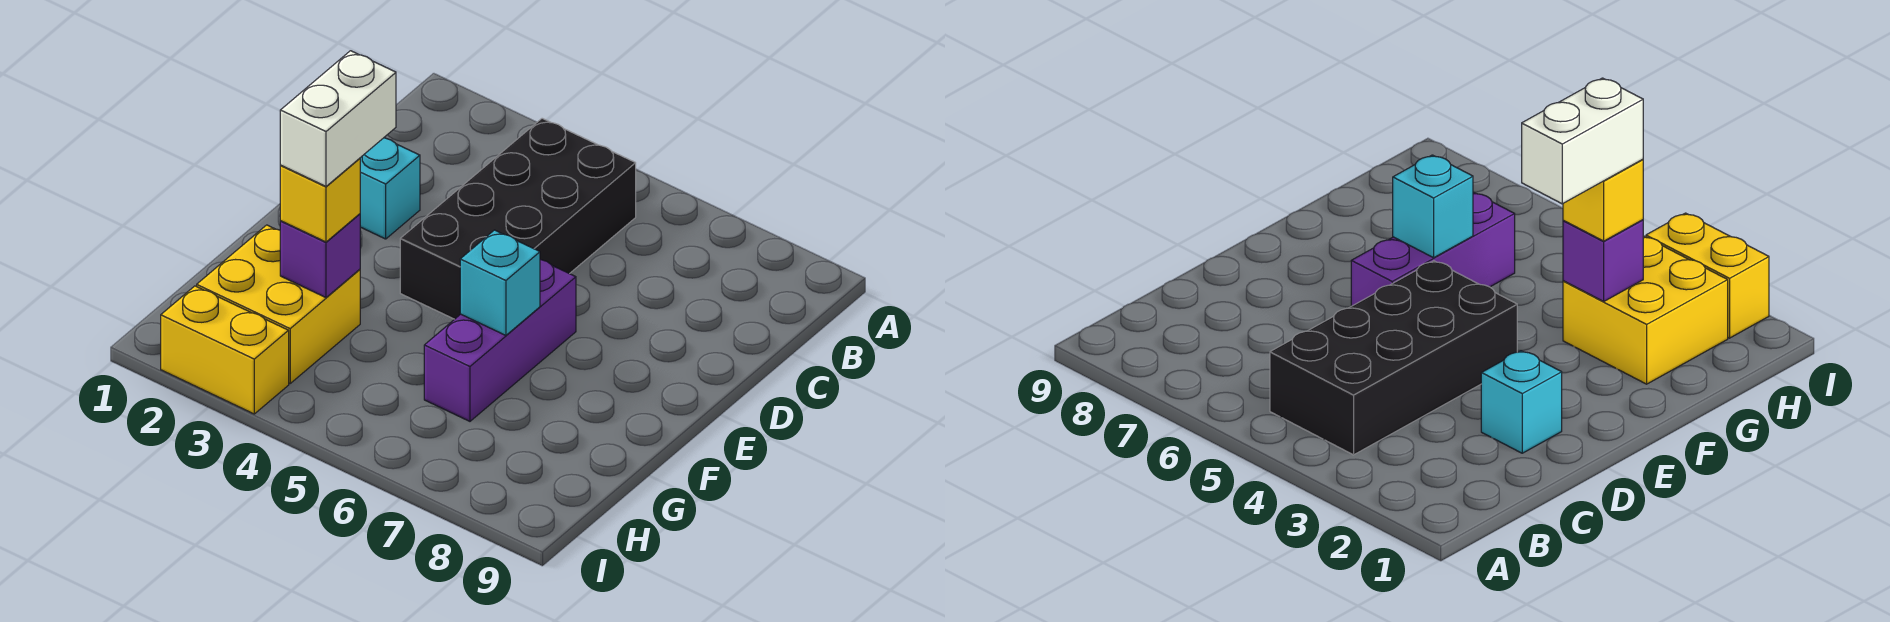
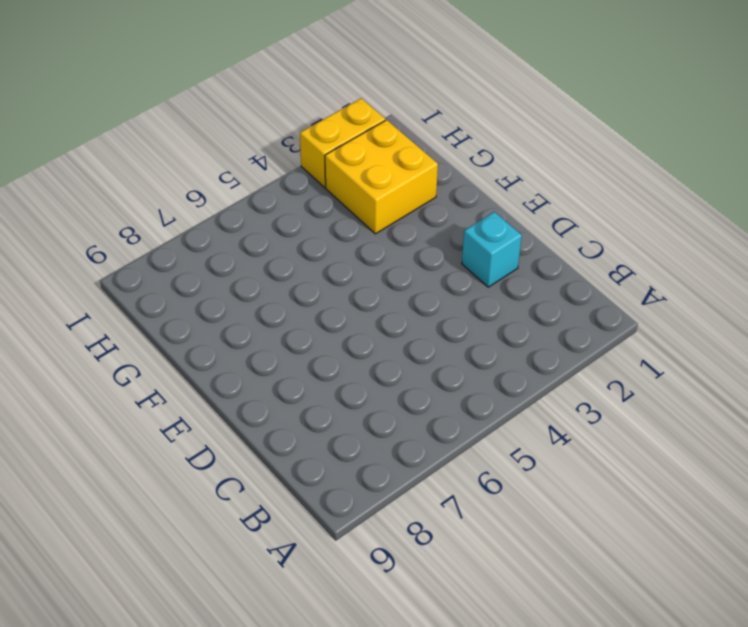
none -> black brick B4:E5 level 1
none -> purple brick E6:G6 level 1

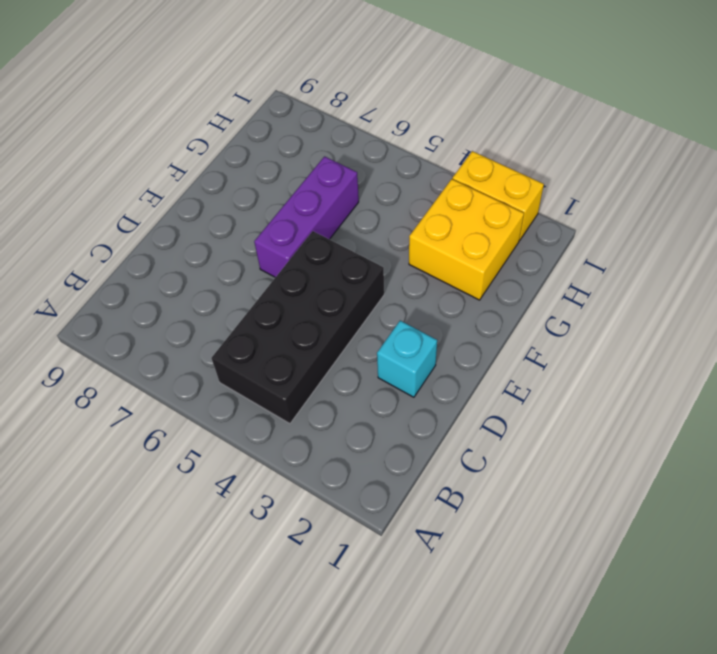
none -> cyan brick F6 level 2
none -> purple brick G3 level 2

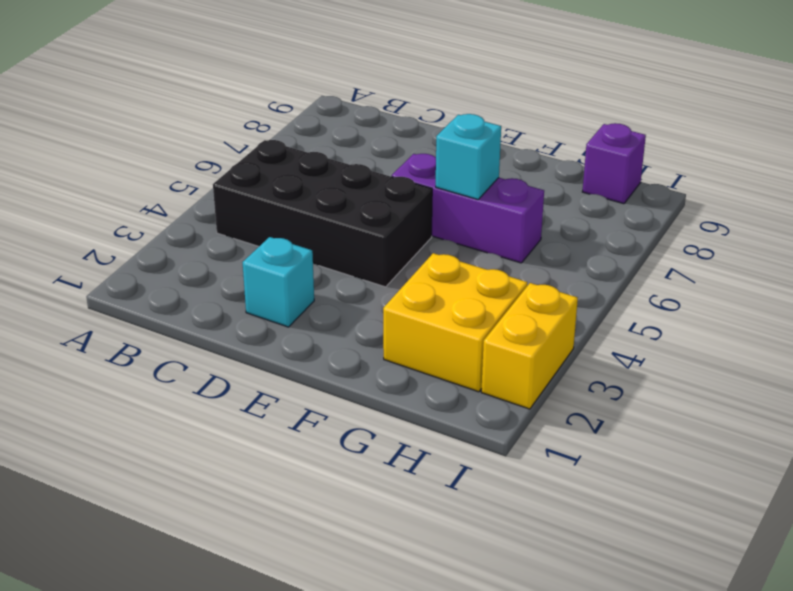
purple brick H9 level 1 -> purple brick G3 level 2
none -> yellow brick G3 level 3
none -> white brick F3:G3 level 4

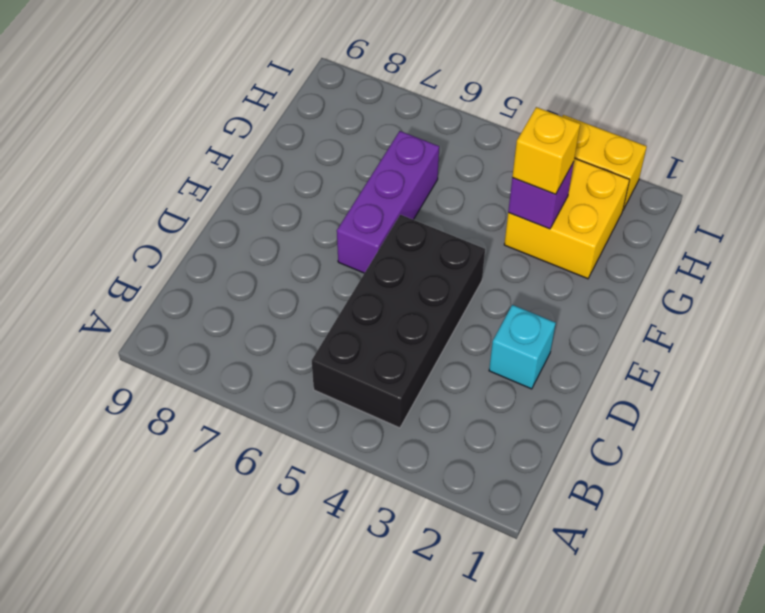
none -> cyan brick F6 level 2
none -> white brick F3:G3 level 4

